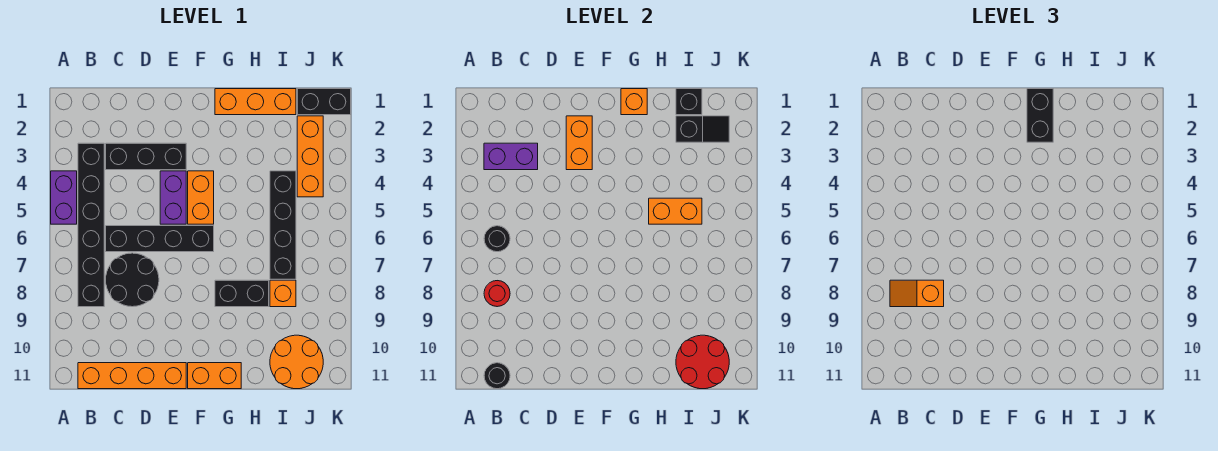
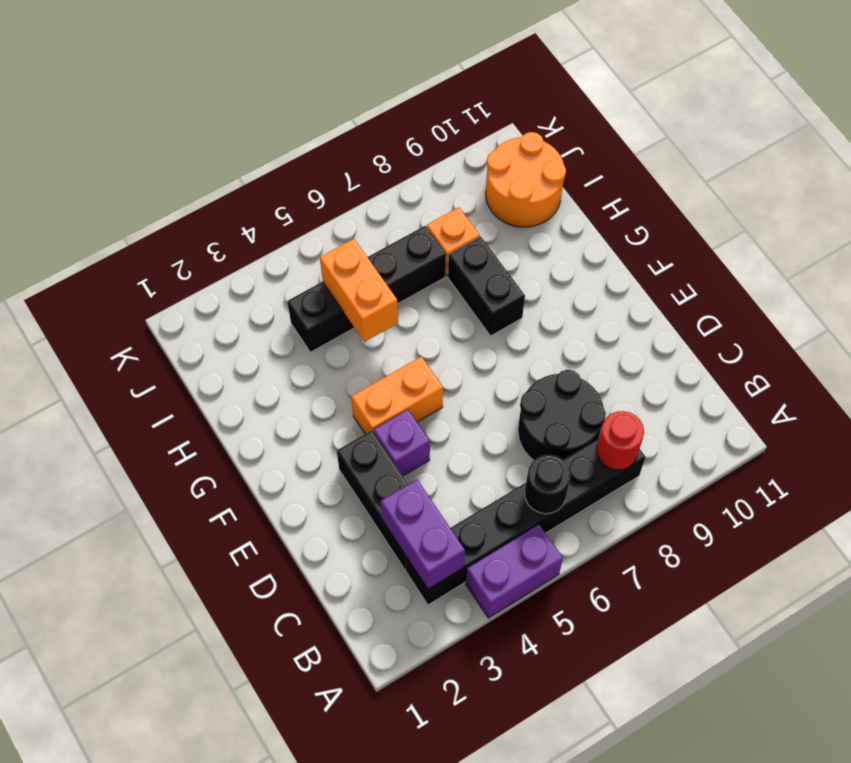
purple brick E4 level 1 -> purple brick E4:E5 level 1
none -> orange brick B11:E11 level 1
none -> black brick C6:F6 level 1
none -> orange brick F11:G11 level 1

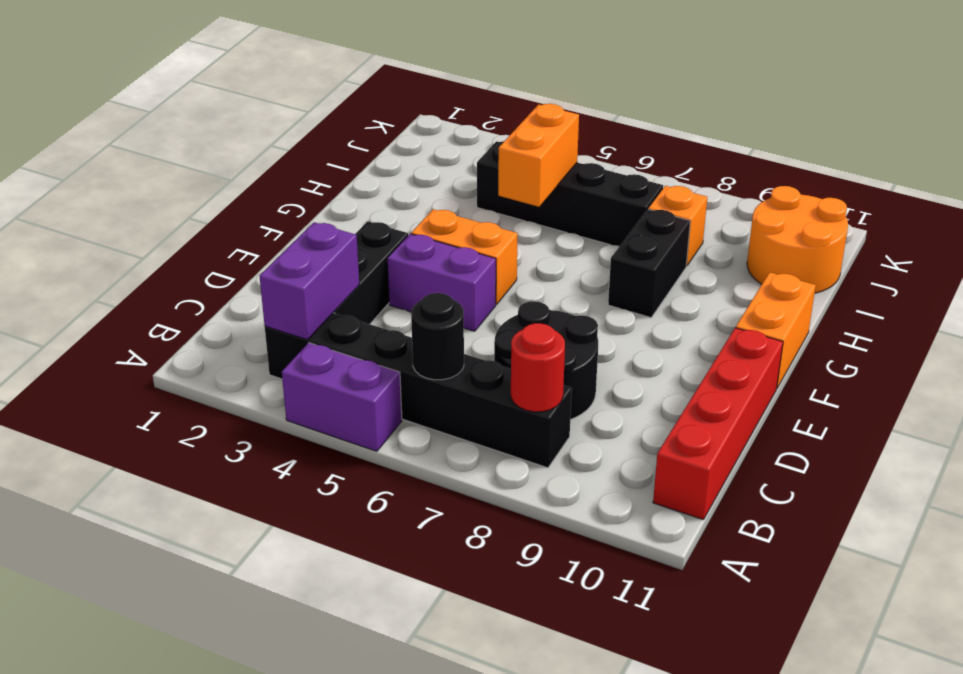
red brick B11:E11 level 1 -> orange brick B11:E11 level 1
none -> black brick C6:F6 level 1
none -> orange brick G1:I1 level 1
none -> black brick J1:K1 level 1

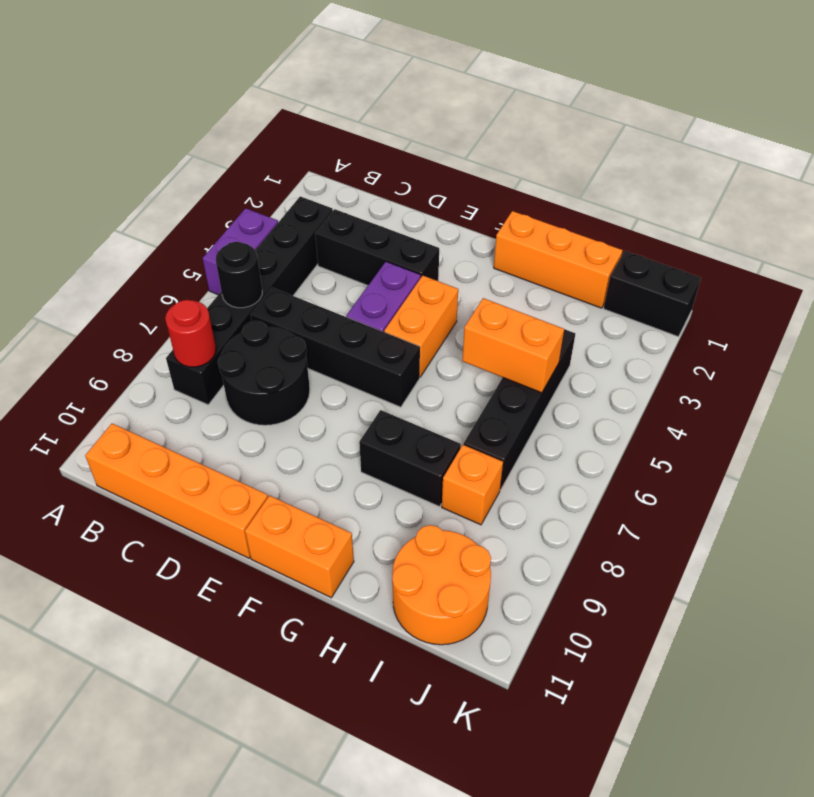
none -> orange brick J2:J4 level 1
none -> purple brick B3:C3 level 2
none -> black round brick B11 level 2

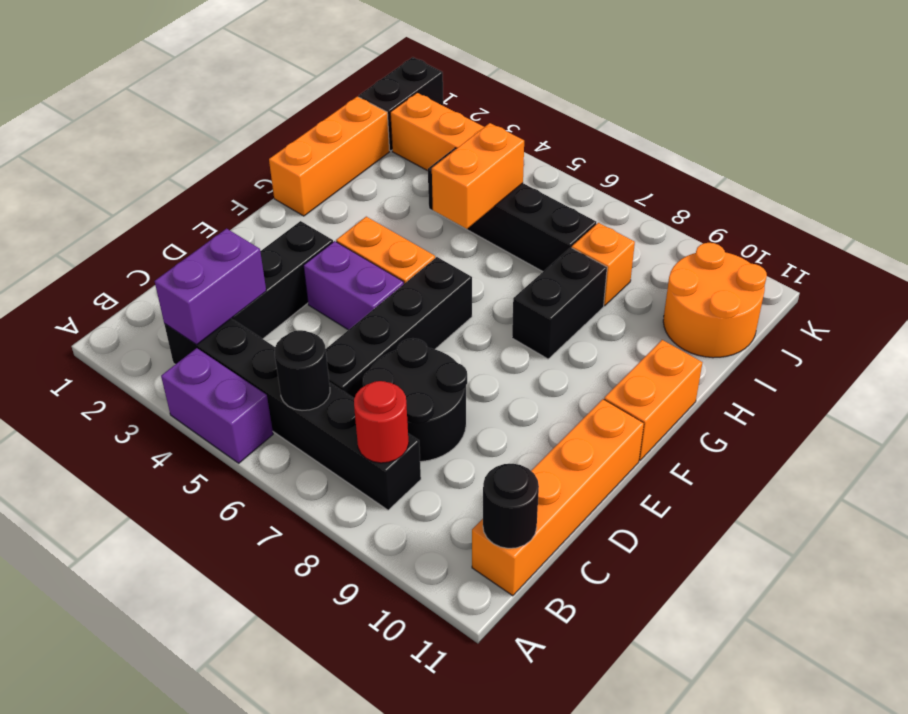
none -> orange brick E2:E3 level 2
none -> orange brick G1 level 2
none -> black brick I1 level 2

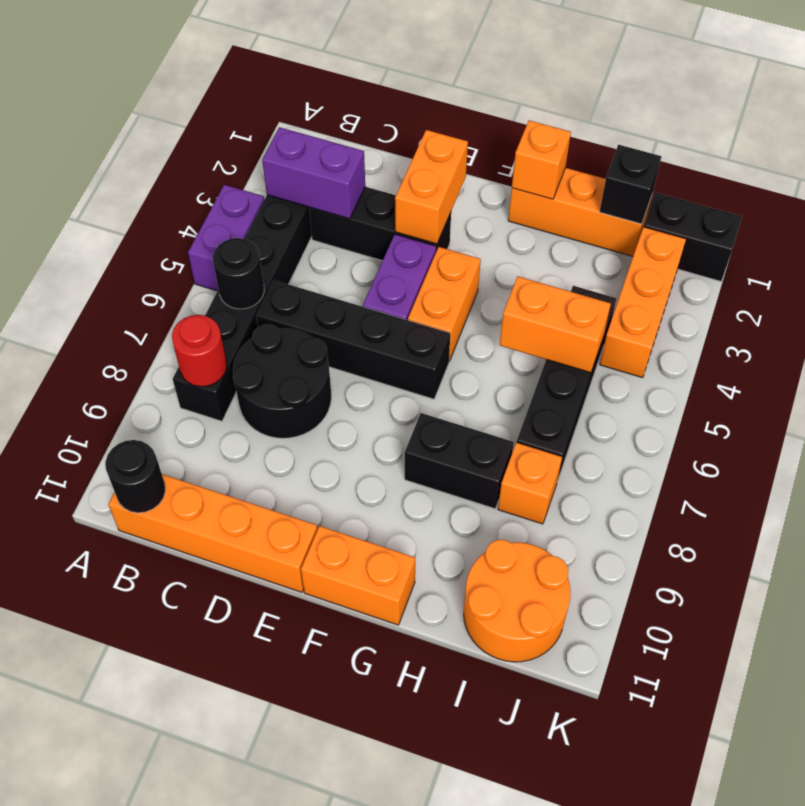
none -> black slope I2:J2 level 2 top I
none -> red round brick I10:J11 level 2
none -> orange slope B8:C8 level 3 top C

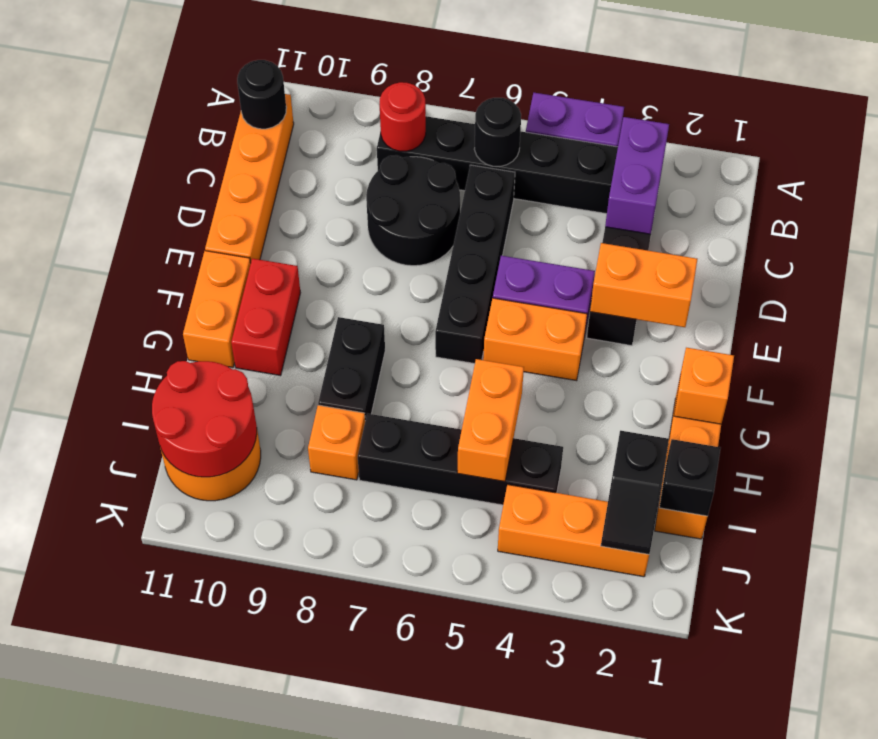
red brick F10:G10 level 1 -> none
none -> black brick J1:K1 level 1
none -> orange slope B8:C8 level 3 top C
none -> black brick G1:G2 level 3

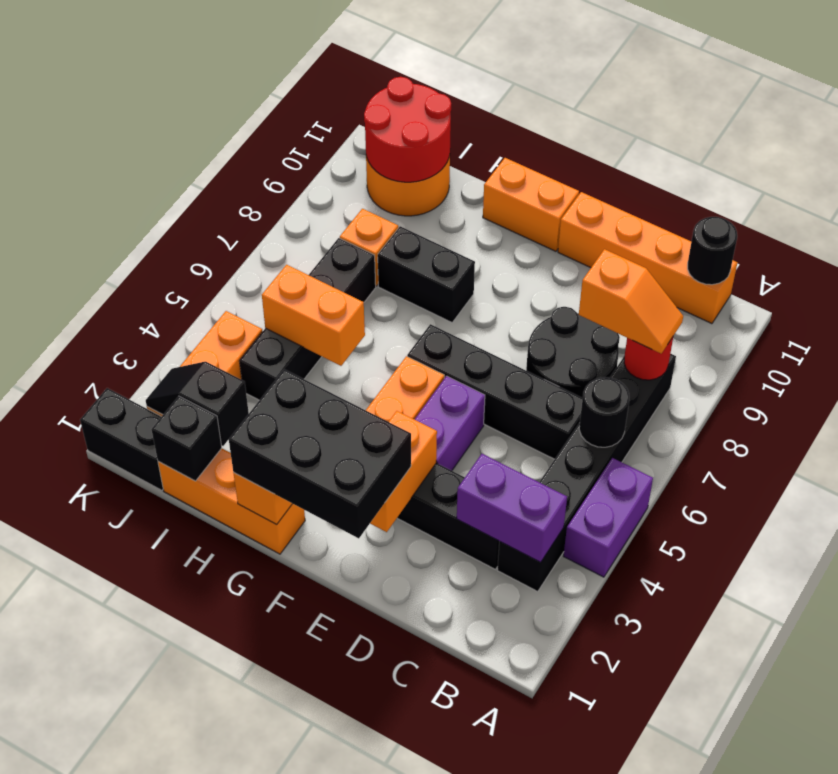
black brick E1:G2 level 3 -> black brick G1:G2 level 3

